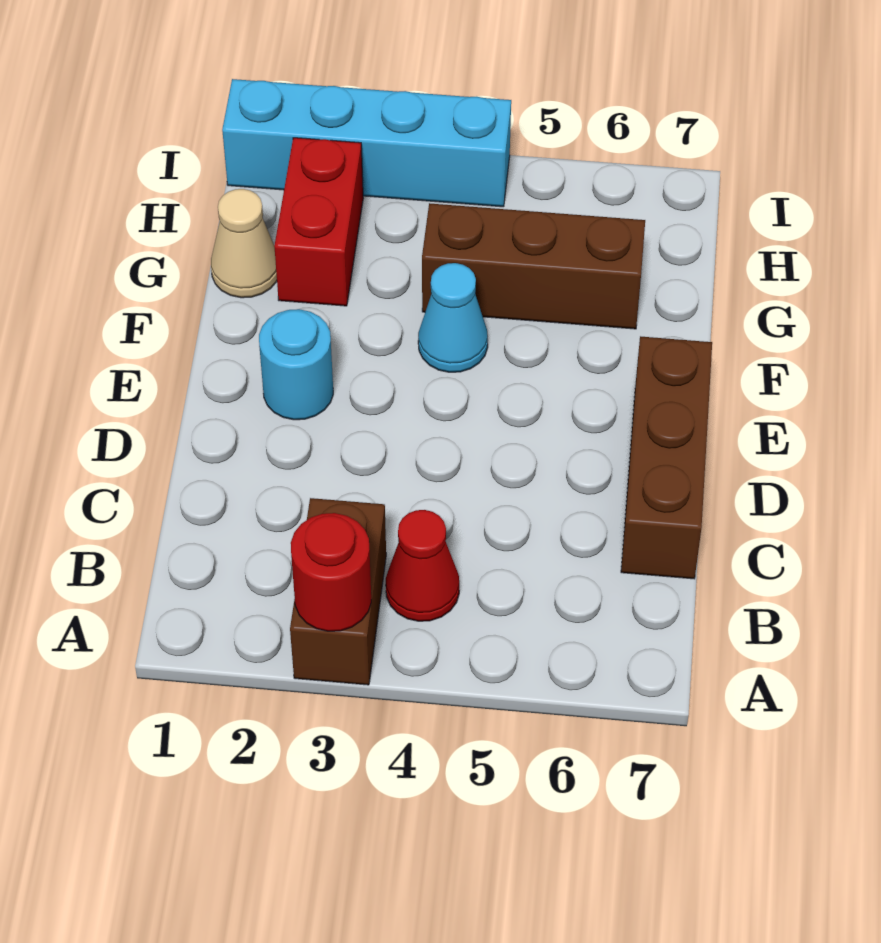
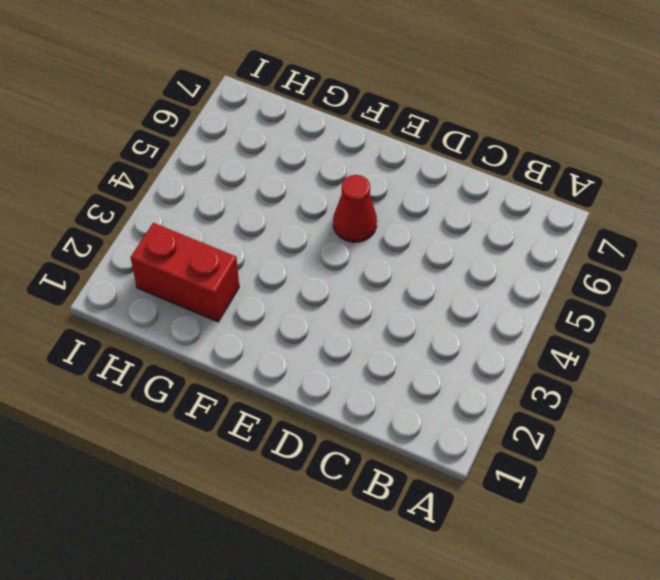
red cone E5 level 1 -> red cone B4 level 1
none -> brown brick A3:B3 level 1
none -> brown brick C7:E7 level 1

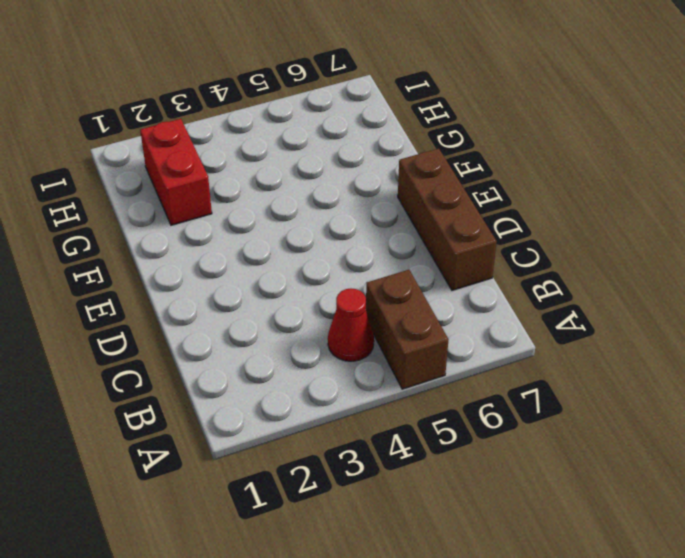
brown brick A5:B5 level 1 -> brown brick A3:B3 level 1
none -> cyan round brick E2 level 1
none -> cyan cone F4 level 1

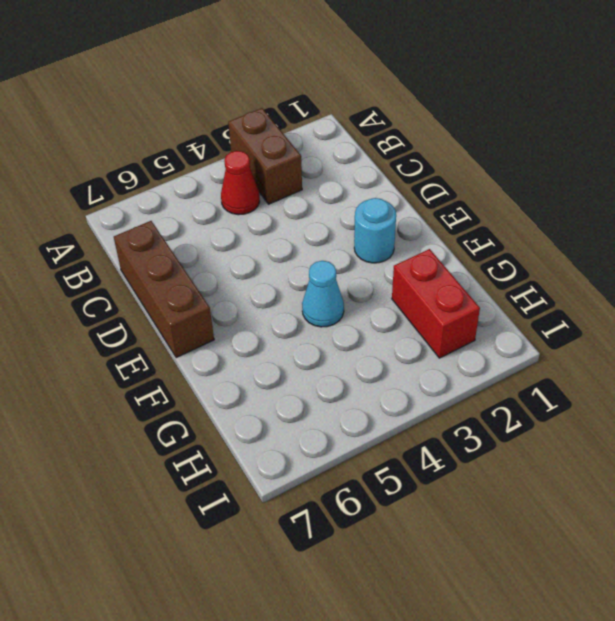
none -> tan cone G1 level 1
none -> brown brick G4:G6 level 1

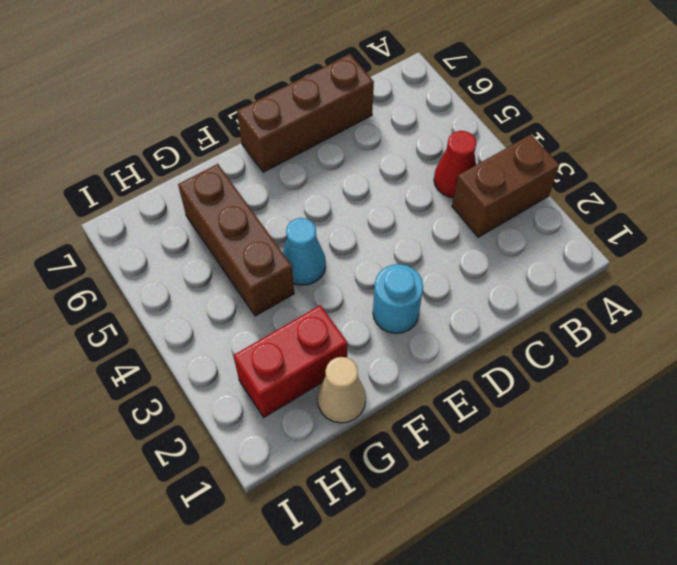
none -> cyan brick I1:I4 level 1
none -> red round brick A3 level 2

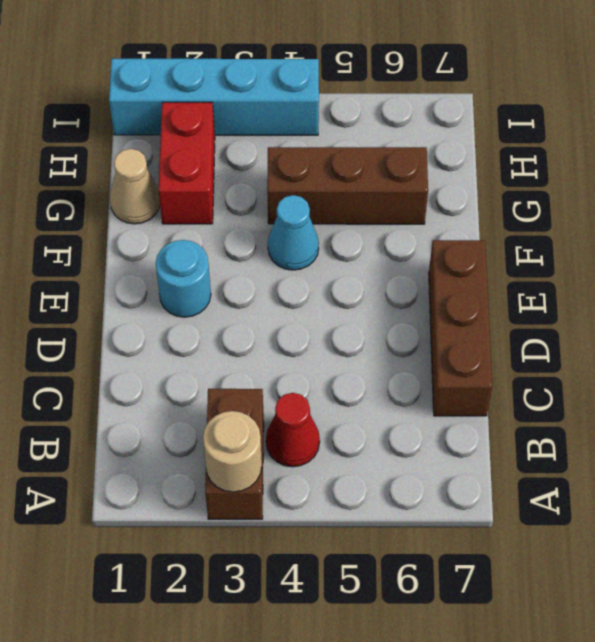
tan round brick A3 level 2 -> red round brick A3 level 2

